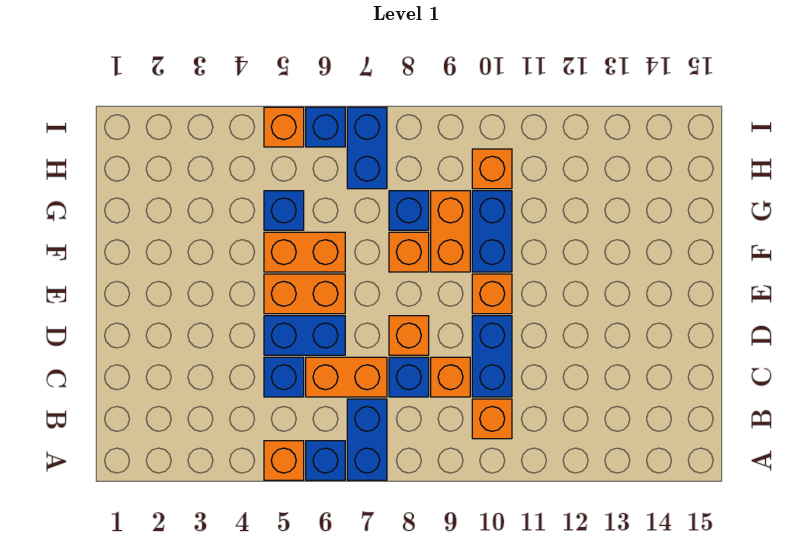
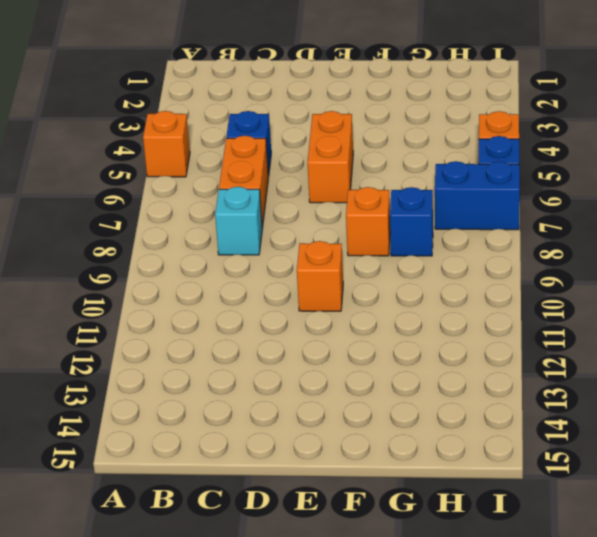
cyan brick C8 level 1 -> blue brick C8 level 1
none -> blue brick A6 level 1
none -> blue brick A7:B7 level 1
none -> orange brick B10 level 1

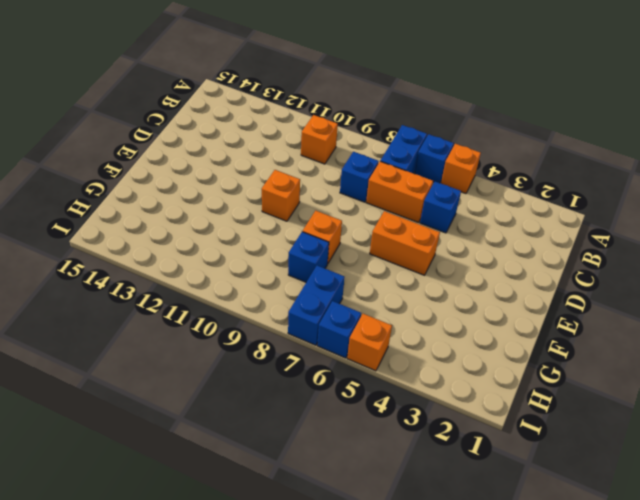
none -> orange brick C9 level 1
none -> blue brick C10:D10 level 1
none -> blue brick D5:D6 level 1

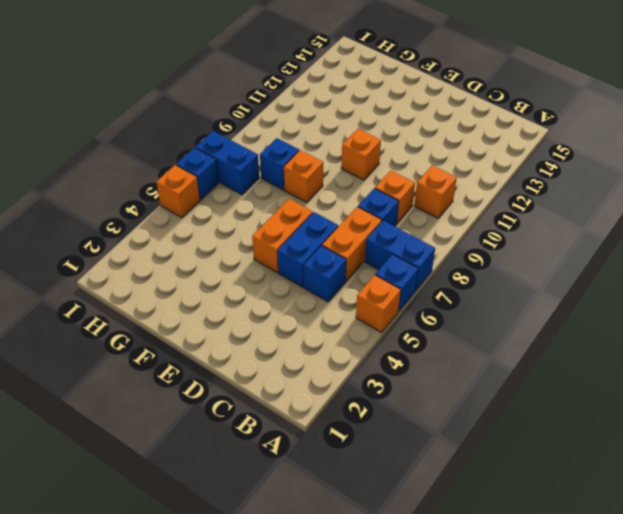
none -> blue brick C10:D10 level 1
none -> orange brick D8 level 1
none -> orange brick F5:F6 level 1

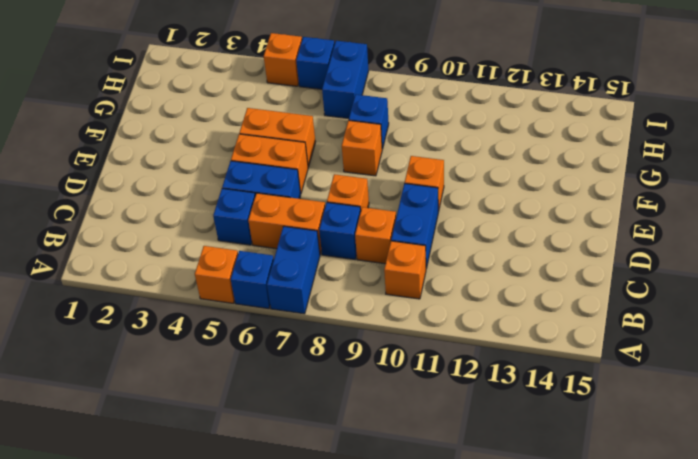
none -> orange brick F9:G9 level 1
none -> blue brick F10:G10 level 1
none -> blue brick G5 level 1

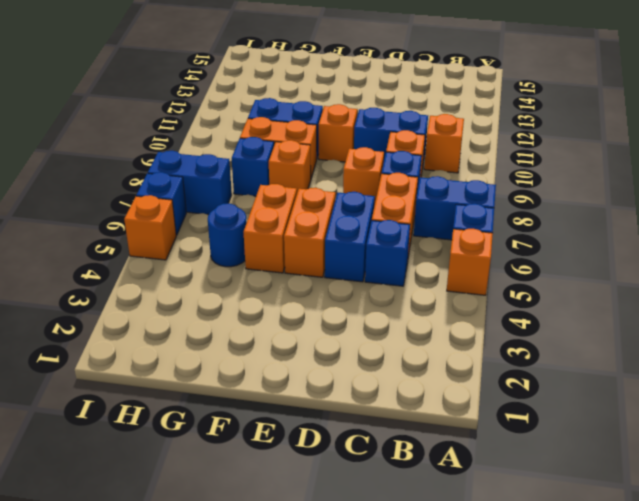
blue round brick G5 level 1 -> blue brick G5 level 1
none -> orange brick H10 level 1

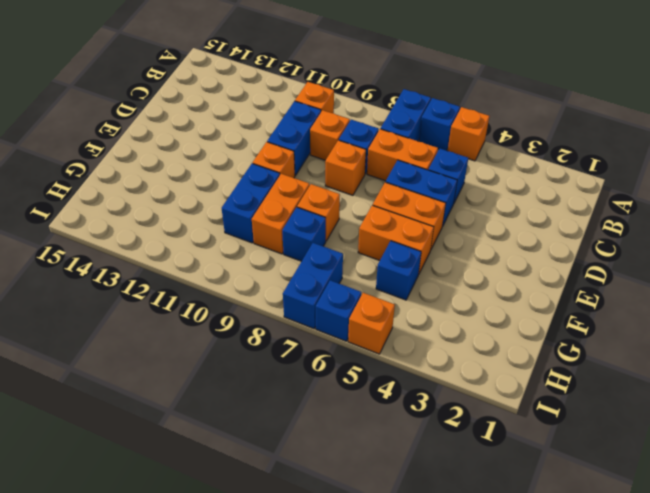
none -> orange brick H10 level 1

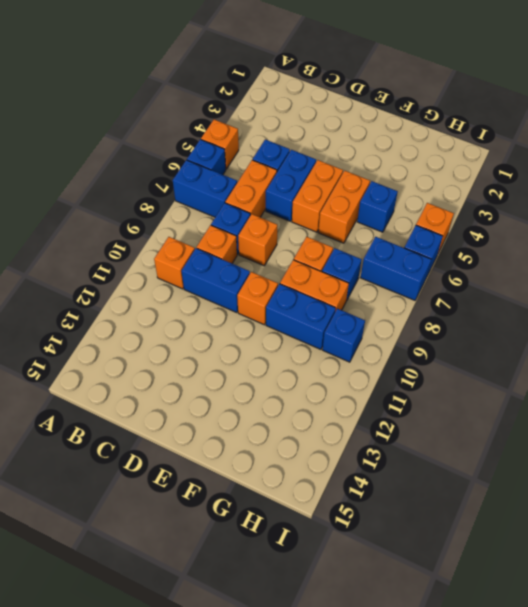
blue brick H10 level 1 -> orange brick H10 level 1

